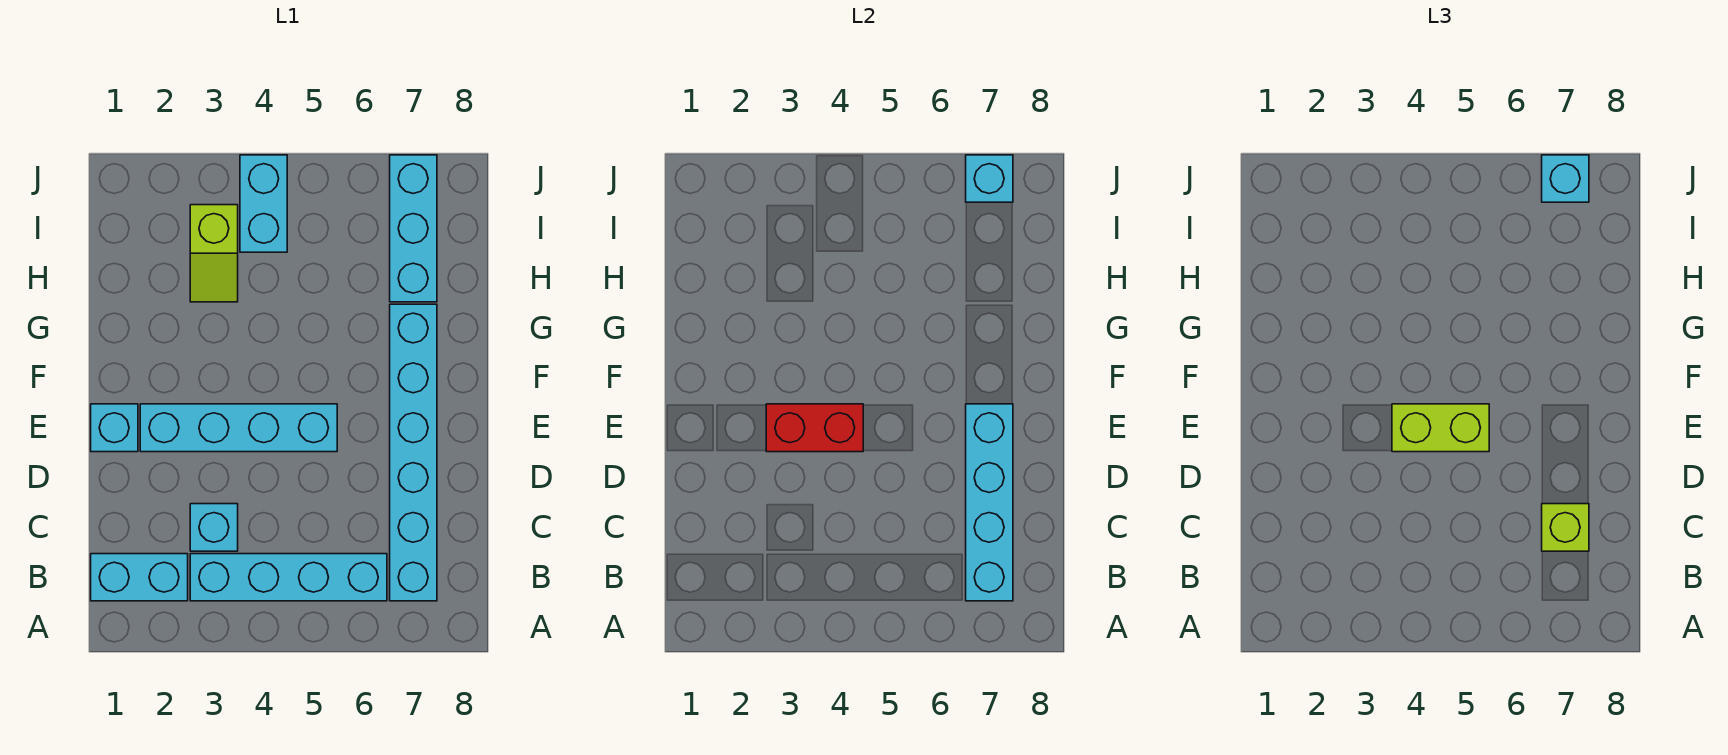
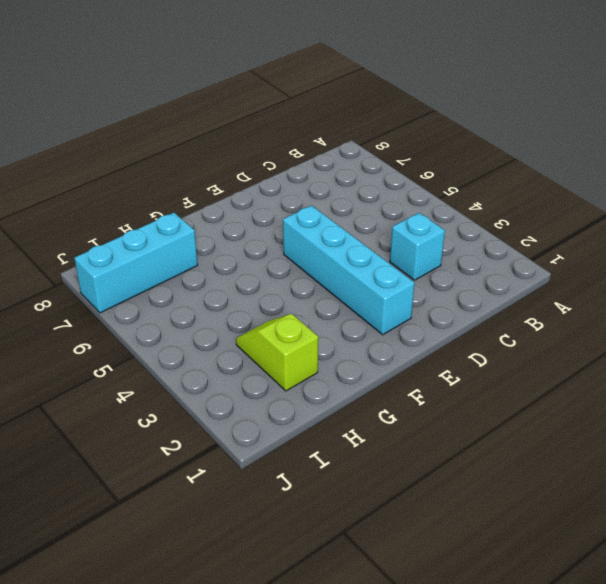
lime slope H2:H3 level 1 top 2 -> lime slope H3:I3 level 1 top I
none -> cyan brick B1:B2 level 1
none -> cyan brick B3:B6 level 1
none -> cyan brick B7:G7 level 1

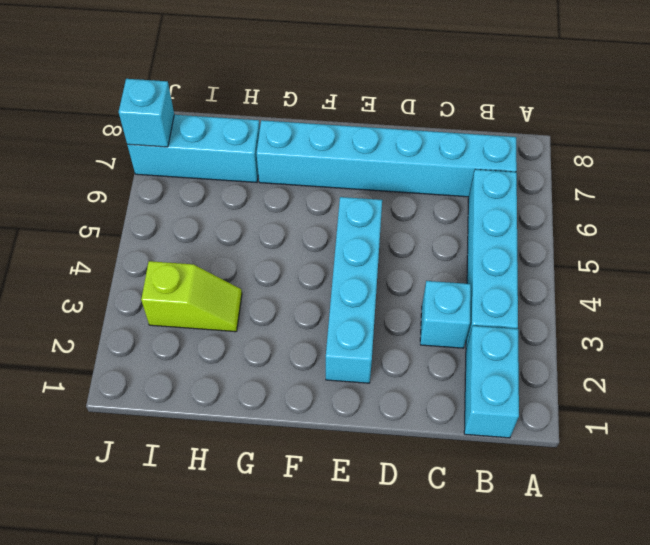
none -> cyan brick E1 level 1
none -> cyan brick I4:J4 level 1
none -> cyan brick B7:E7 level 2

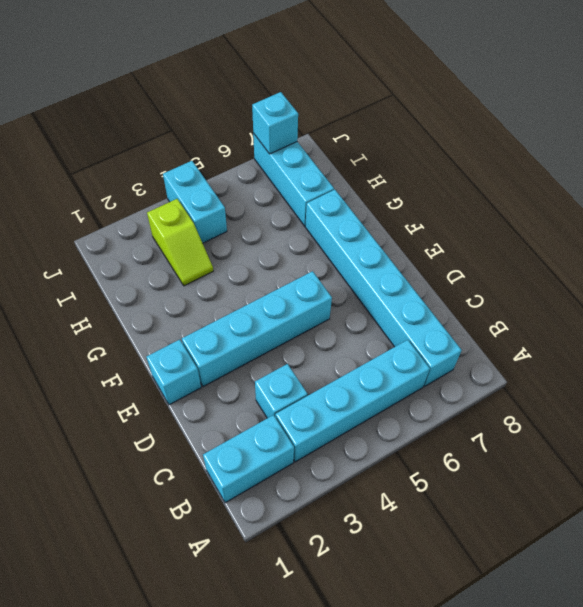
none -> cyan brick B7:E7 level 2
none -> red brick E3:E4 level 2
none -> lime brick C7 level 3

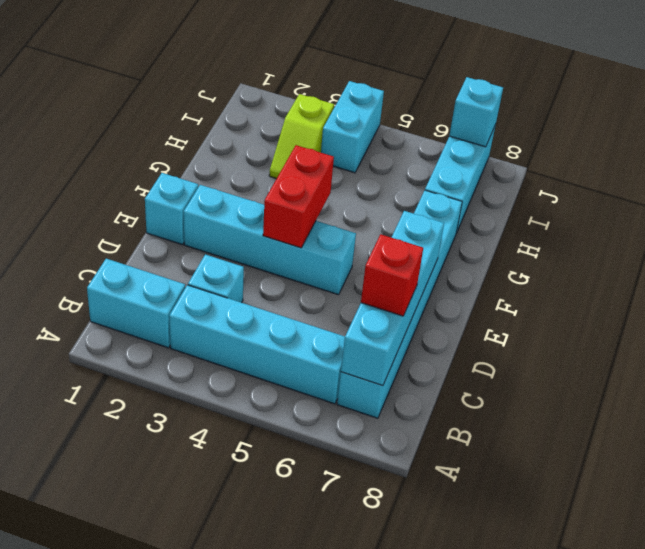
red brick C7 level 3 -> lime brick C7 level 3
red brick E4:F4 level 2 -> red brick E3:E4 level 2
none -> lime brick E4:E5 level 3
none -> cyan brick J7 level 3

